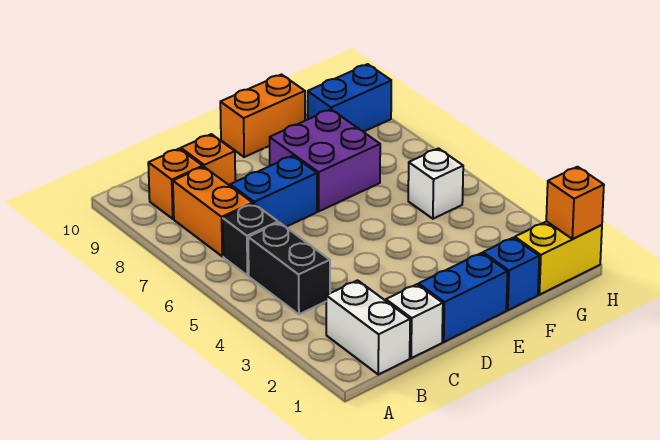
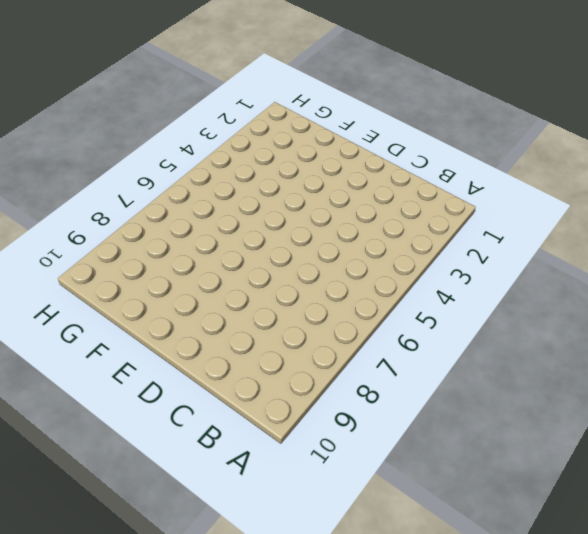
none -> white brick B1:B2 level 1
none -> black brick B4:B5 level 1
none -> black brick B6 level 1

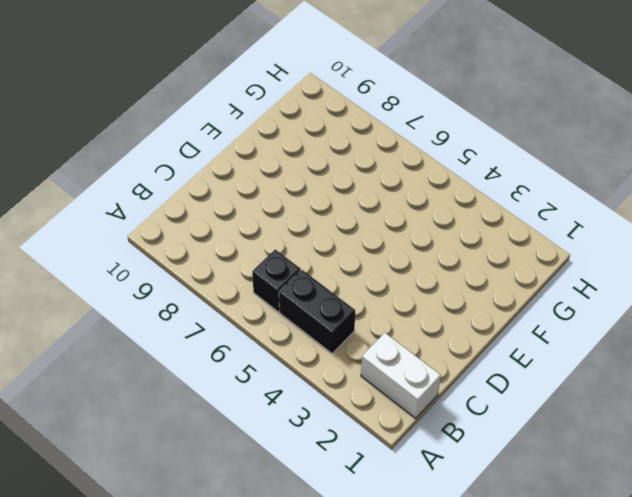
none -> orange brick B7:B8 level 1
none -> orange brick B9 level 1
none -> white brick C1 level 1

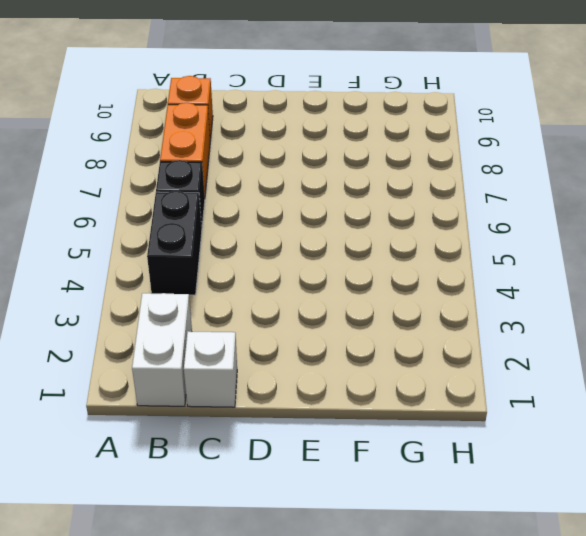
none -> blue brick C7:D7 level 1
none -> orange brick C9 level 1
none -> blue brick D1:E1 level 1

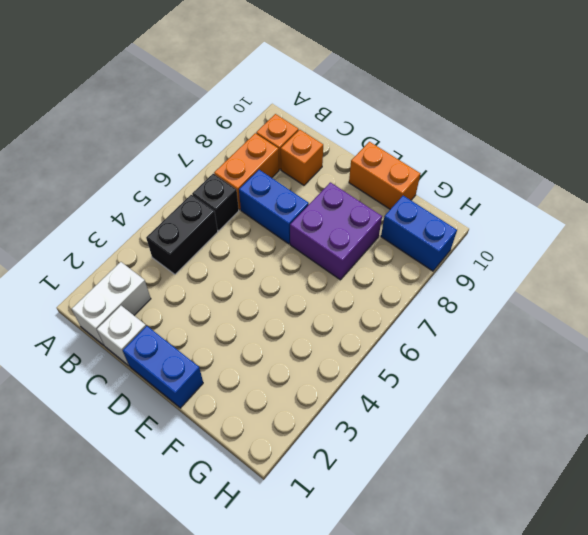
none -> blue brick F1 level 1
none -> yellow brick G1:H1 level 1
none -> white brick G5 level 1

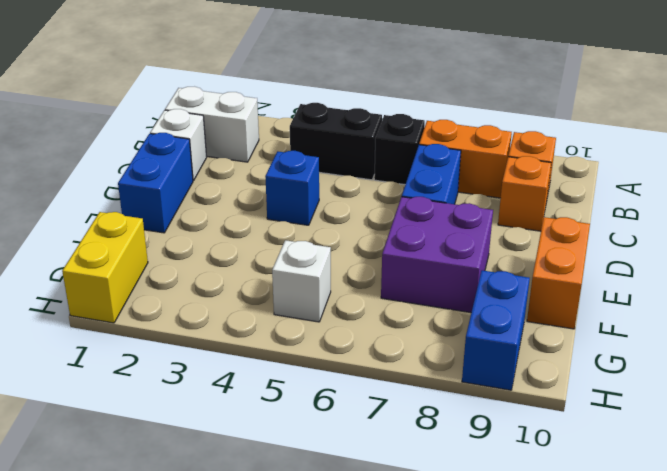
blue brick D4 level 1 -> blue brick F1 level 1
none -> orange brick H1 level 2

